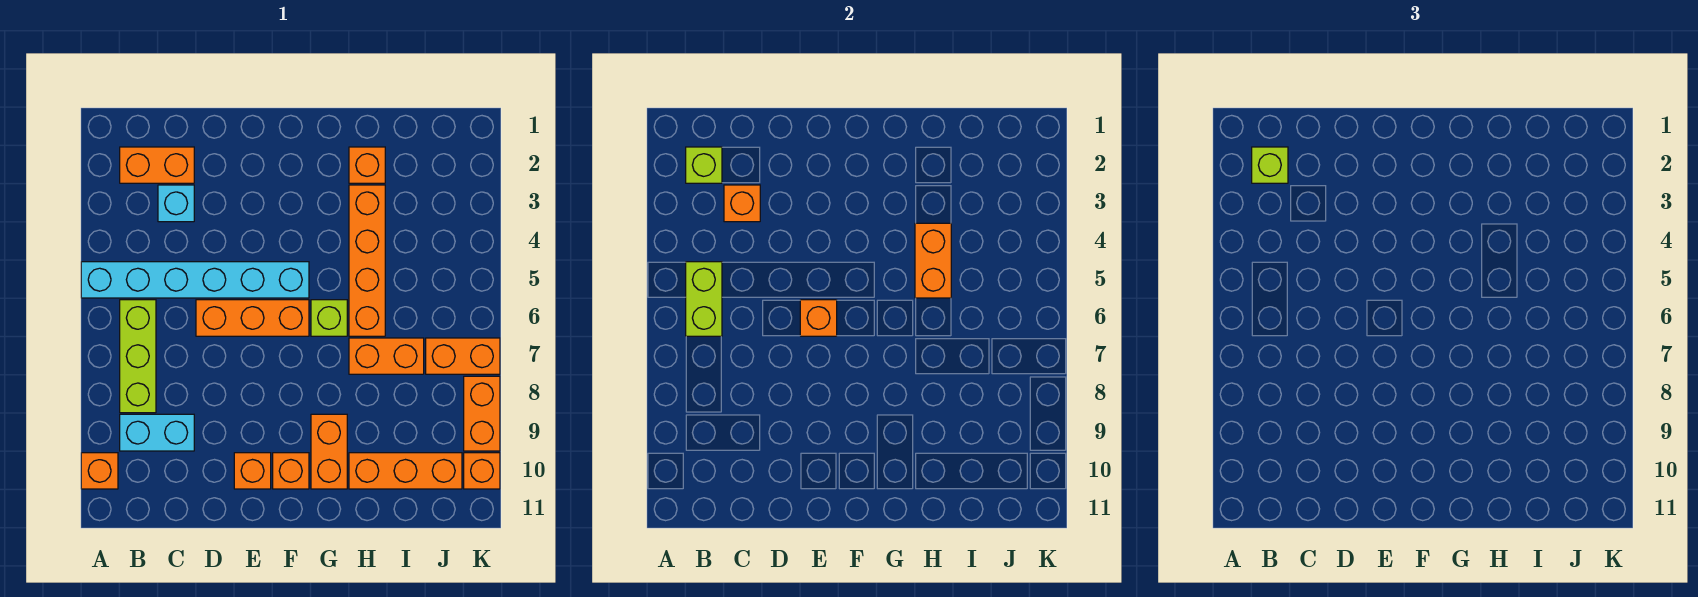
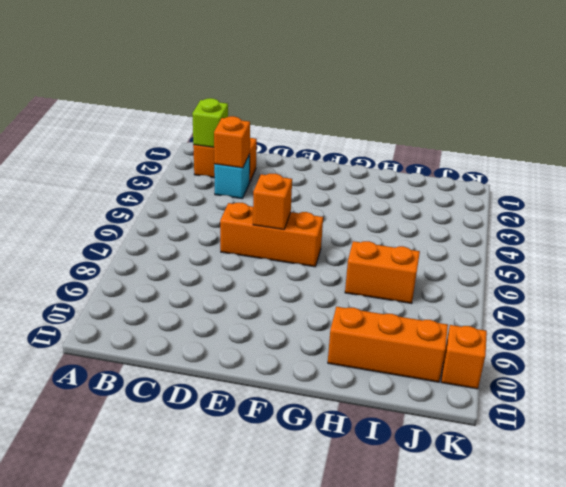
none -> cyan brick A5:F5 level 1
none -> orange brick A10 level 1
none -> lime brick B6:B8 level 1

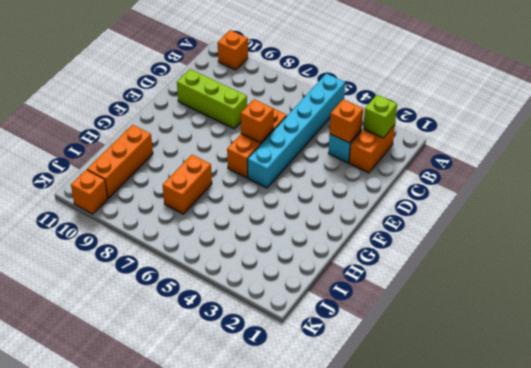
lime brick D8:D10 level 1 -> lime brick B6:B8 level 1
none -> cyan brick B9:C9 level 1
none -> orange brick E10 level 1
none -> orange brick F10 level 1

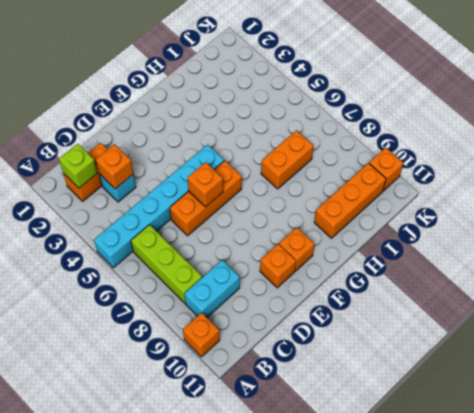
none -> lime brick G6 level 1
none -> orange brick G9:G10 level 1
none -> orange brick H2 level 1

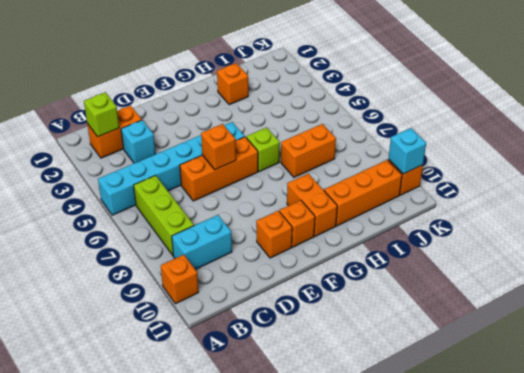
cyan brick K10 level 2 -> none
none -> orange brick H3:H6 level 1
none -> orange brick J7:K7 level 1
none -> orange brick K8:K9 level 1

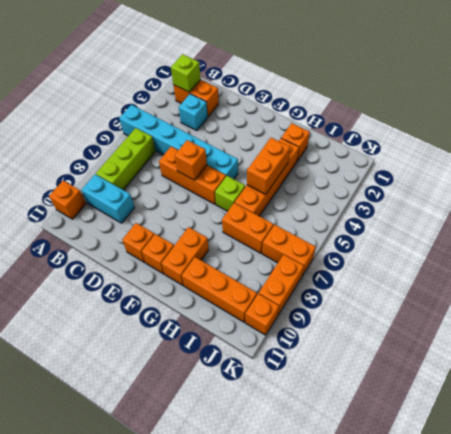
none -> lime brick B5:B6 level 2
none -> orange brick C3 level 2
none -> lime brick B2 level 3

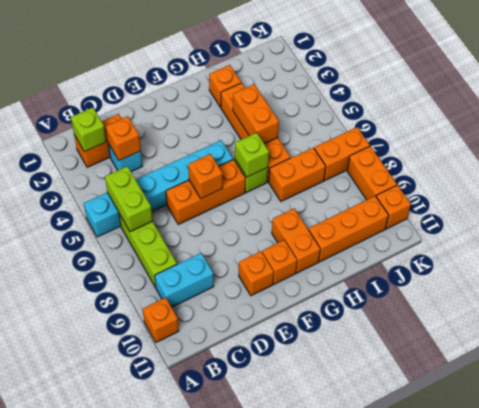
lime brick G6 level 2 -> lime brick B2 level 3

